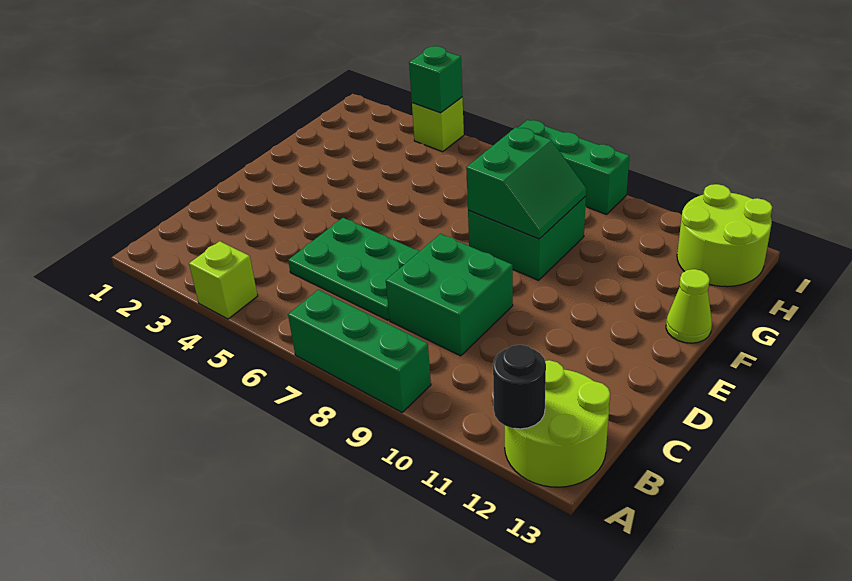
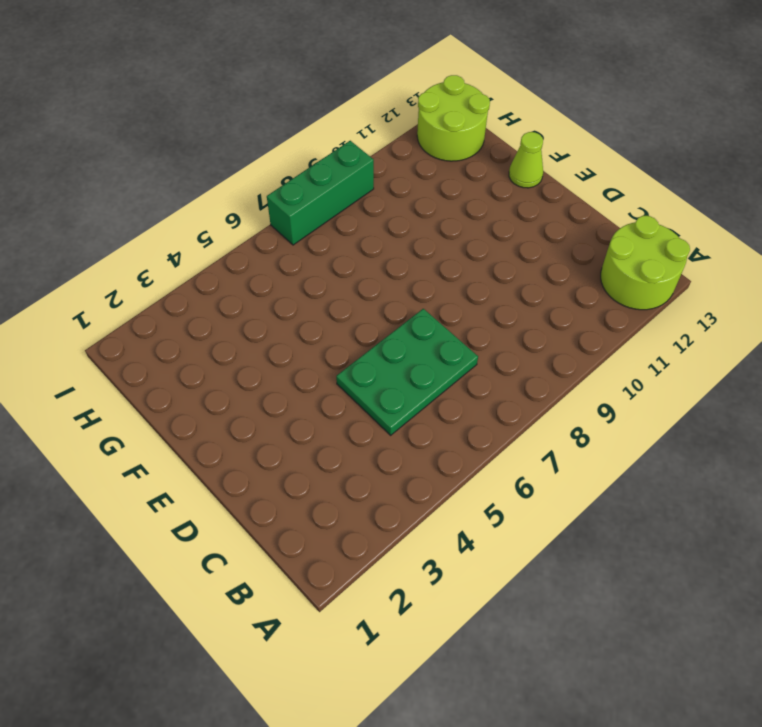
none -> lime brick A4 level 1
none -> green brick A7:A9 level 1
none -> green brick C8:D9 level 1

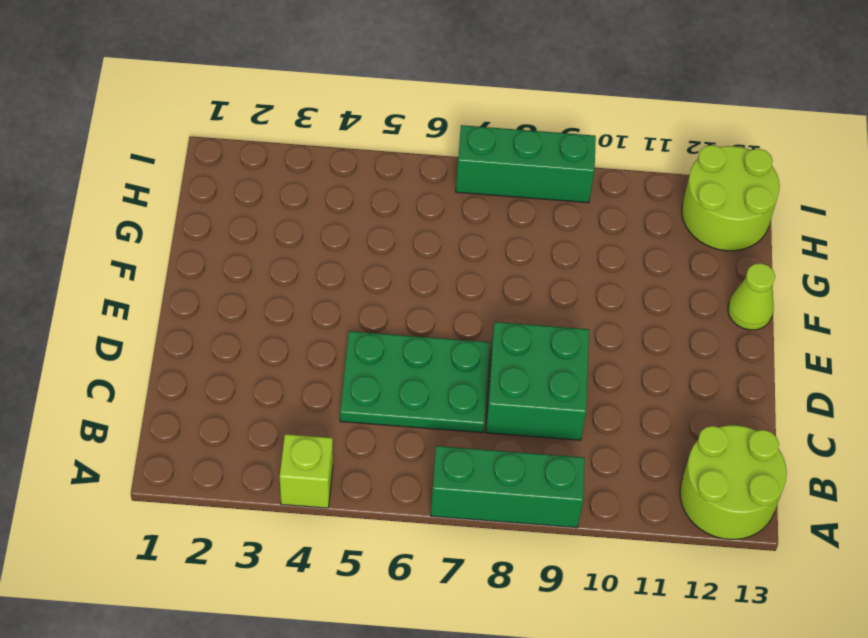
none -> green brick F8:G9 level 1
none -> lime brick I4 level 1
none -> black round brick A12 level 2

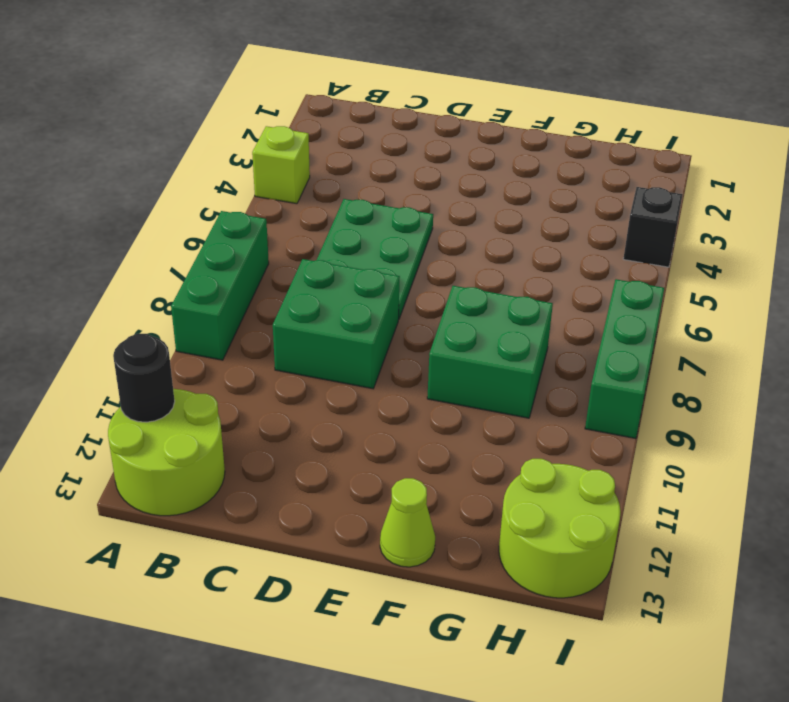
black brick I4 level 1 -> lime brick I4 level 1
none -> green slope F8:G9 level 2 top 8
none -> green brick I4 level 2

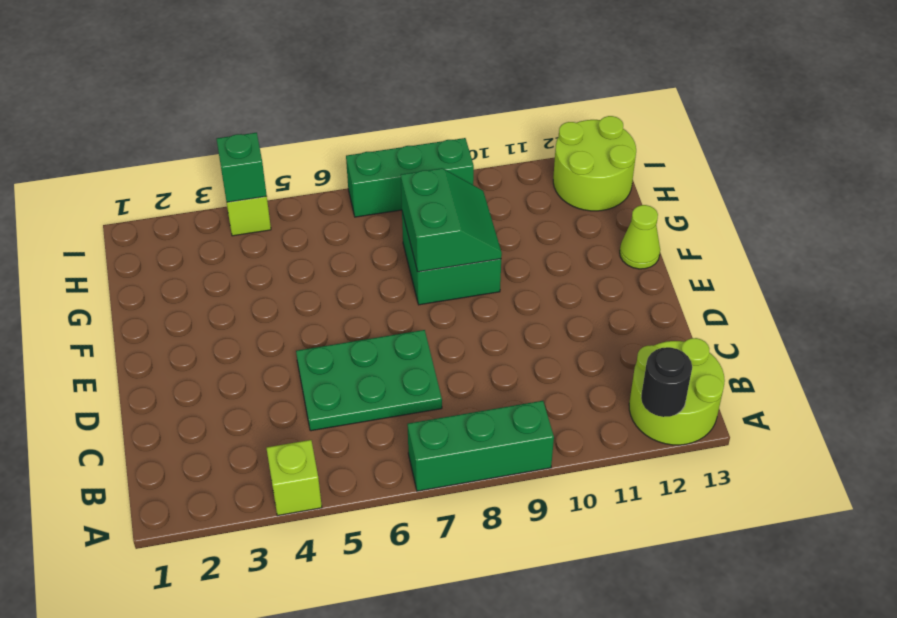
none -> green brick C8:D9 level 1

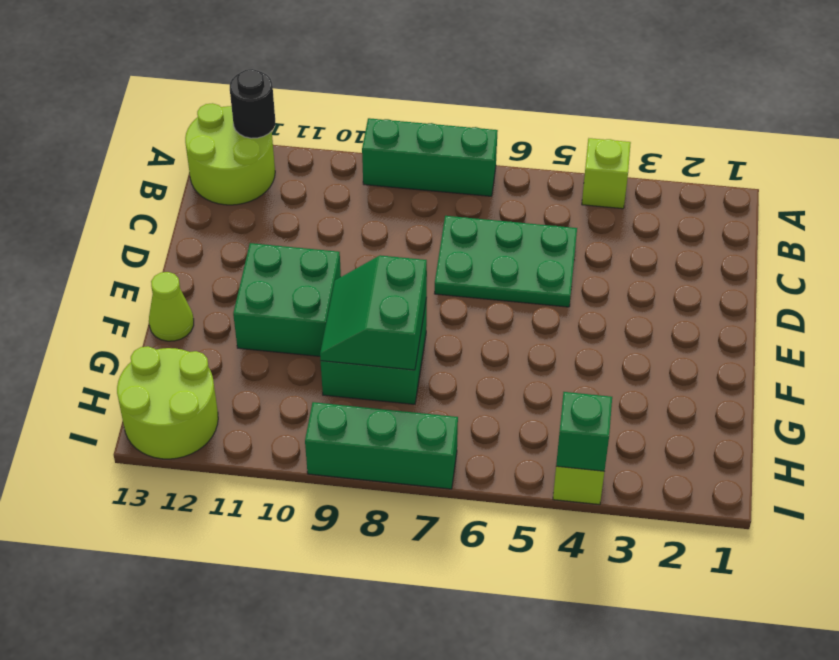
green brick E10:F11 level 1 -> green brick C8:D9 level 1

